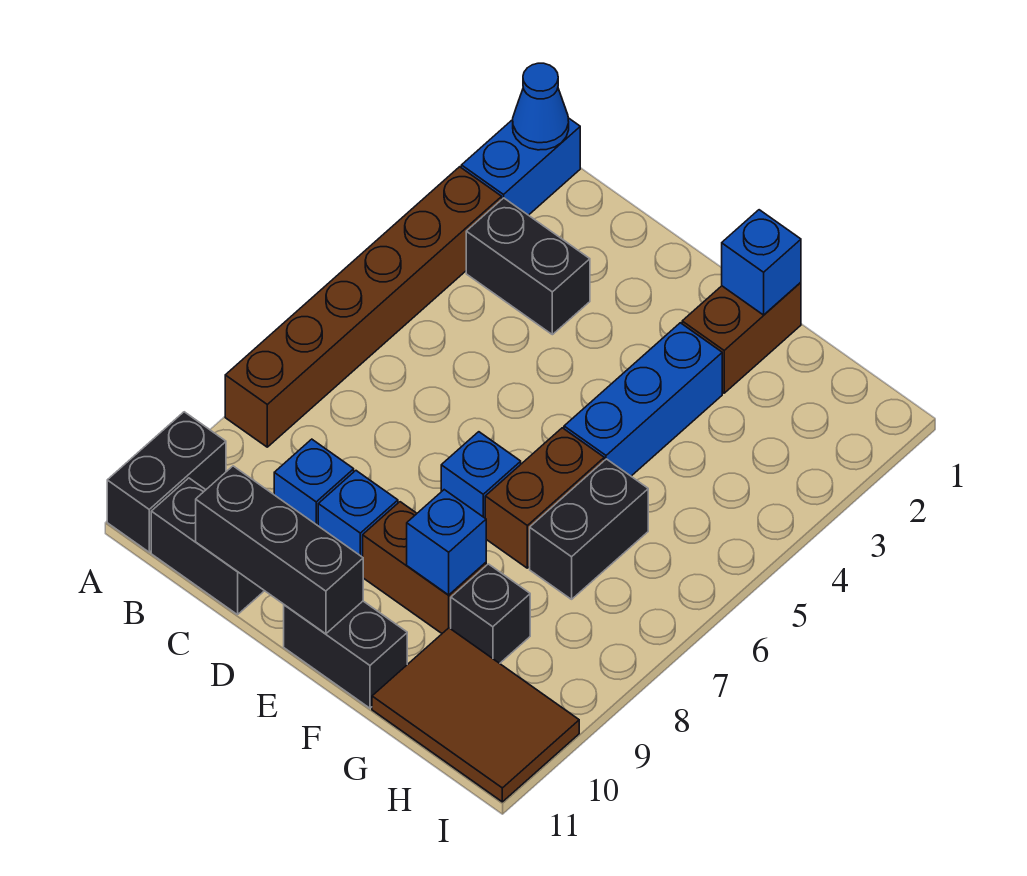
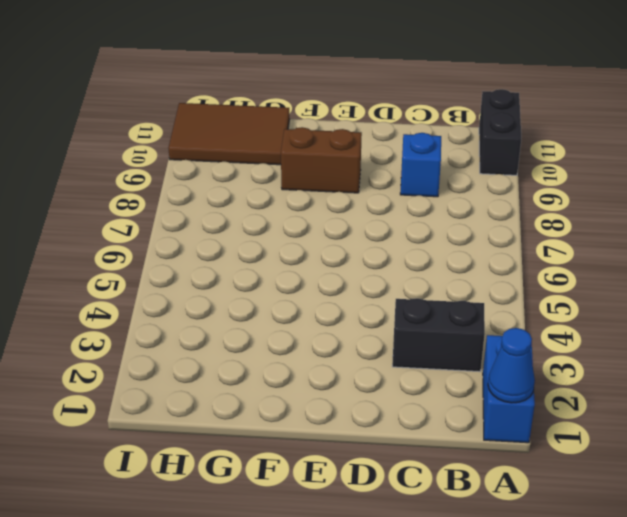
none -> brown brick A3:A8 level 1
none -> black brick B11:C11 level 1
none -> blue brick D9 level 1

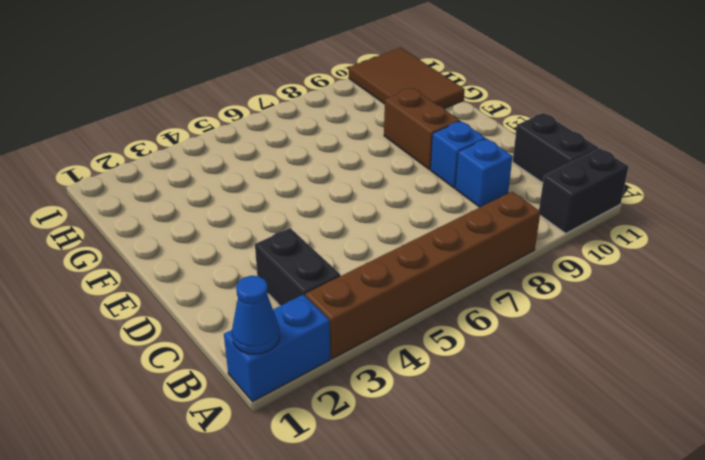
none -> blue brick E7 level 1
none -> black brick E11:F11 level 1
none -> brown brick F1:F2 level 1

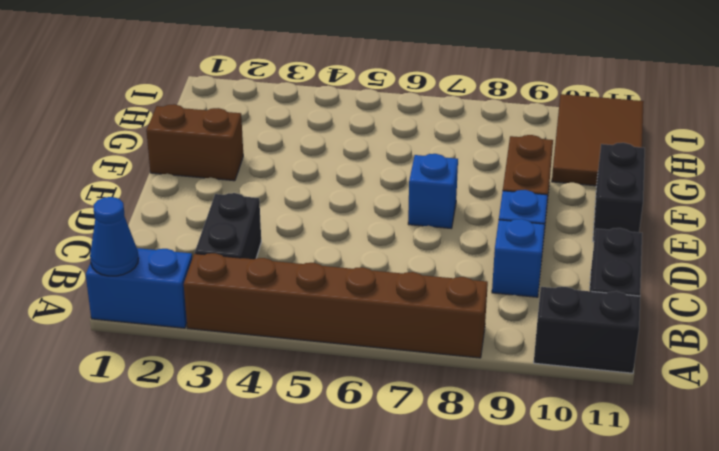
none -> blue brick F3:F5 level 1
none -> brown brick F6:F7 level 1
none -> black brick G6:G7 level 1

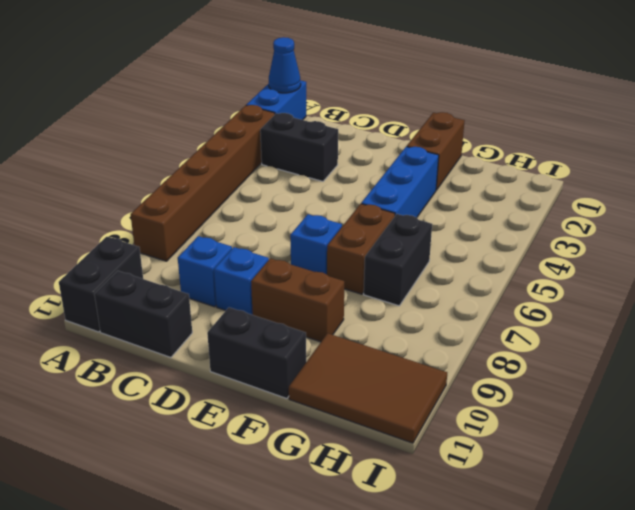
none -> black brick G9 level 1
none -> black brick C11:E11 level 2
none -> blue brick F1 level 2

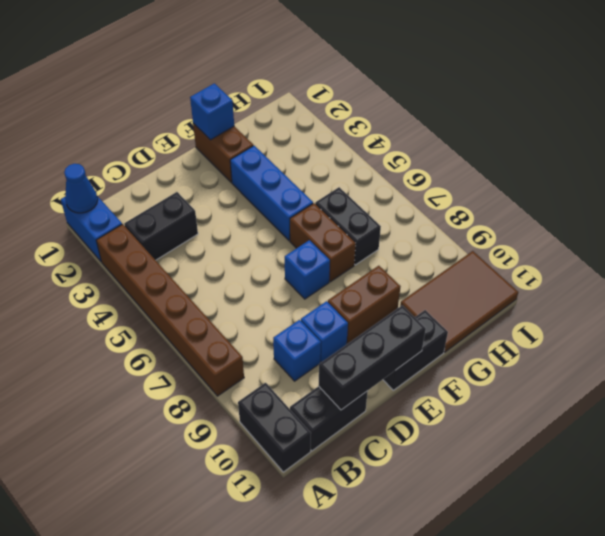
none -> black brick G9 level 1
none -> blue brick F9 level 2

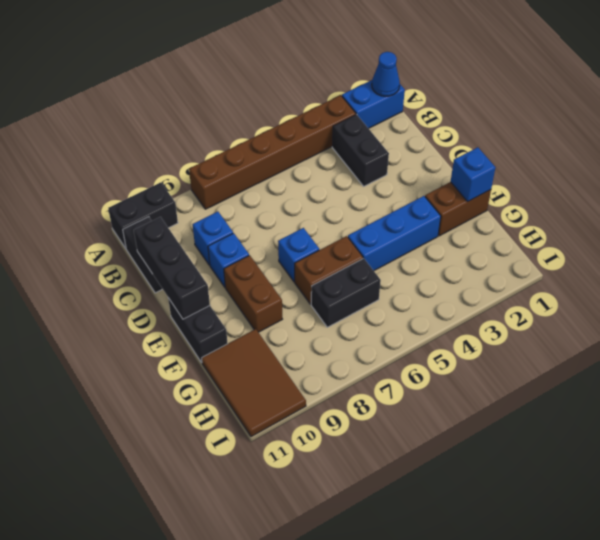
none -> black brick G9 level 1
none -> blue brick F9 level 2

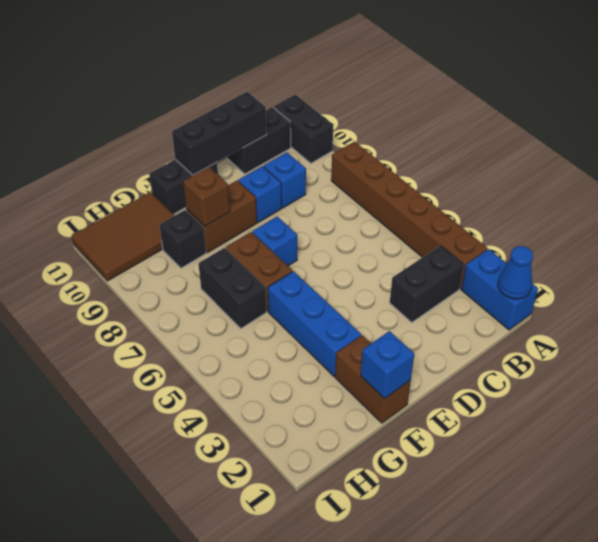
brown brick F9 level 2 -> blue brick F9 level 2

